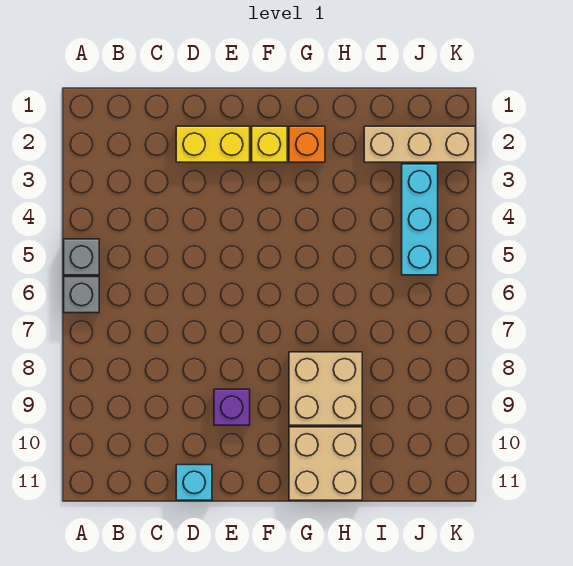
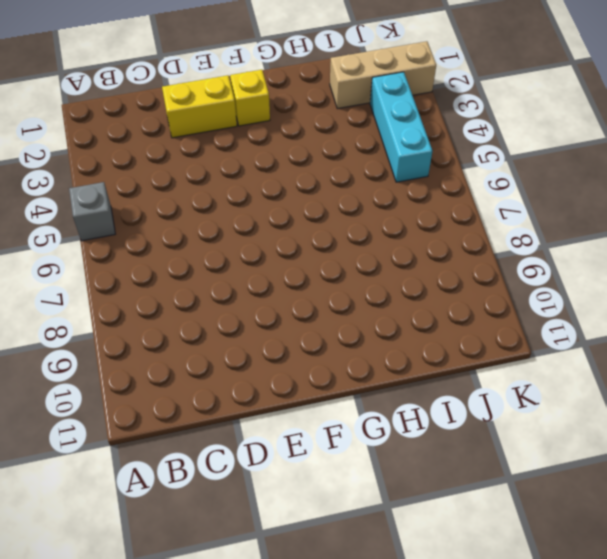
none -> grey brick A6 level 1
none -> cyan brick D11 level 1

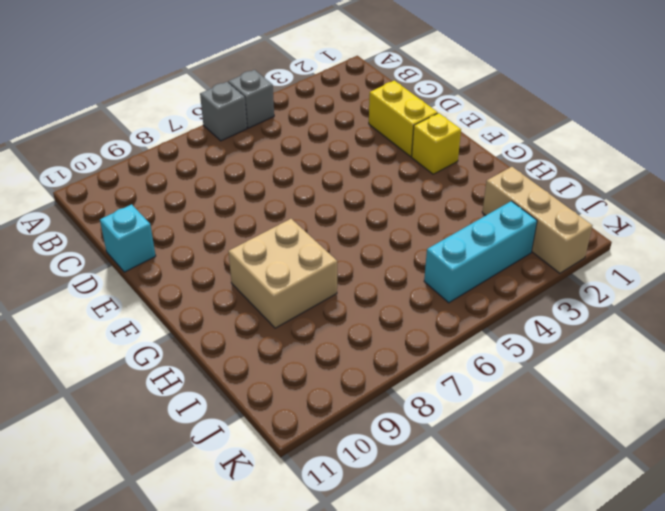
none -> purple brick E9 level 1
none -> orange brick G2 level 1

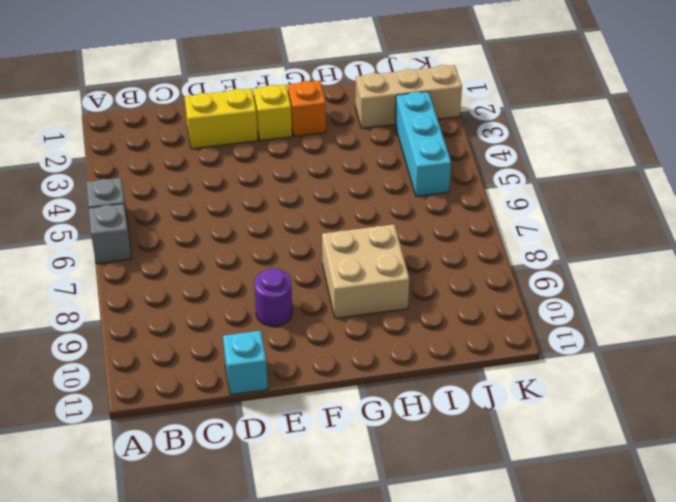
purple round brick E9 level 1 -> purple brick E9 level 1
none -> tan brick G10:H11 level 1

